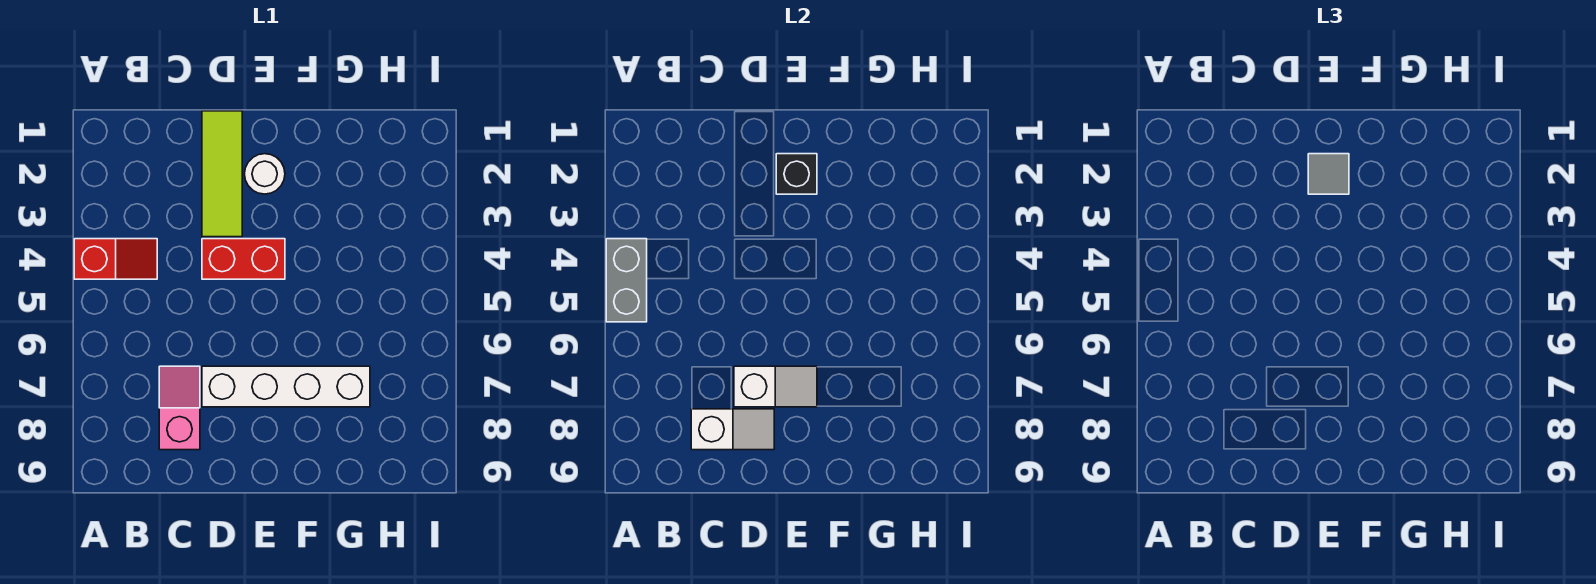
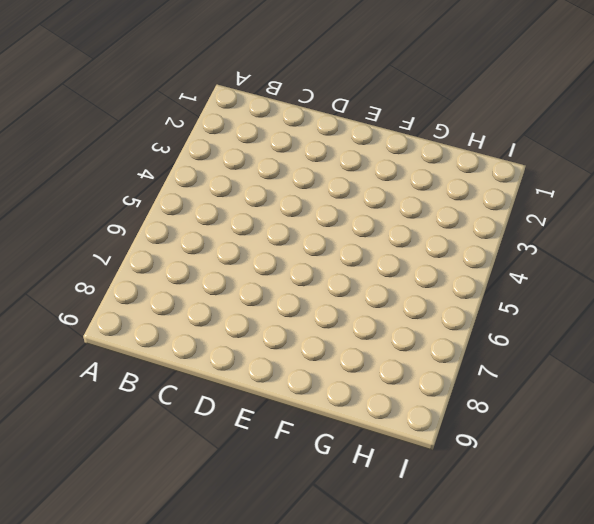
none -> red slope A4:B4 level 1 top A
none -> pink slope C7:C8 level 1 top 8

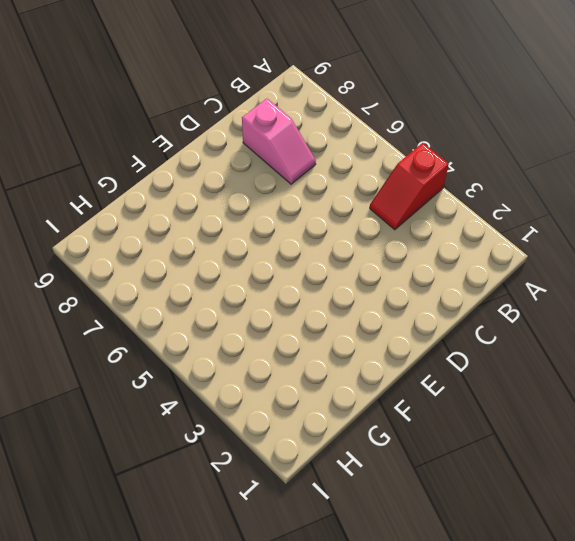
none -> lime tile D1:D3 level 1
none -> red brick D4:E4 level 1

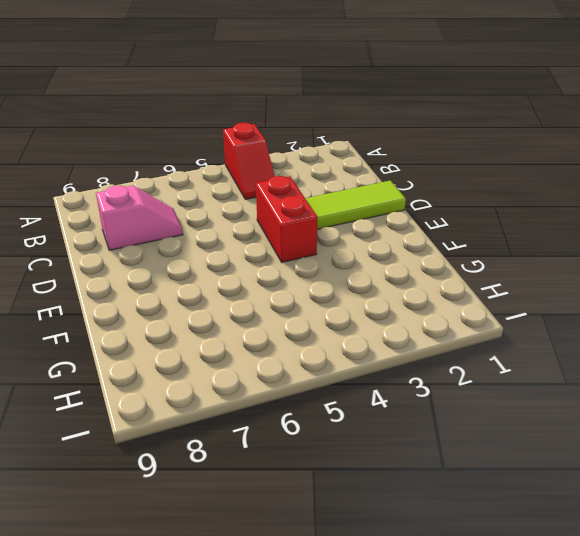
none -> white brick D7:G7 level 1
none -> white round brick E2 level 1

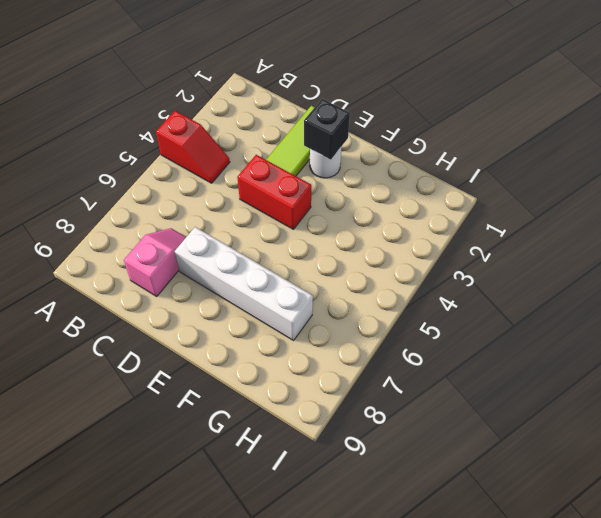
none -> grey brick A4:A5 level 2
none -> white slope C8:D8 level 2 top C

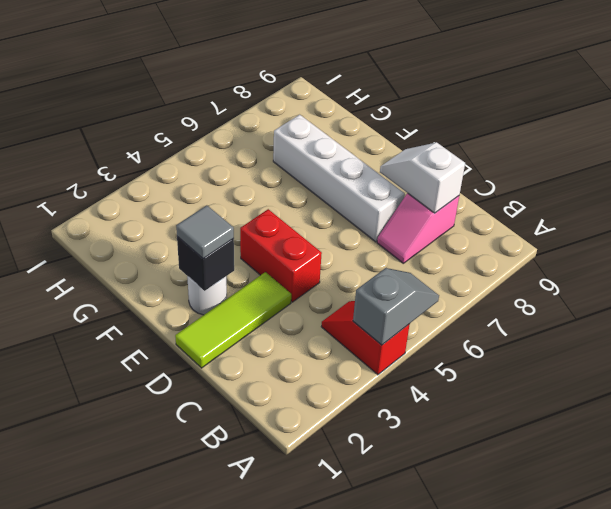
grey slope A4:A5 level 2 top 4 -> grey brick A4:A5 level 2
none -> white slope D7:E7 level 2 top D

